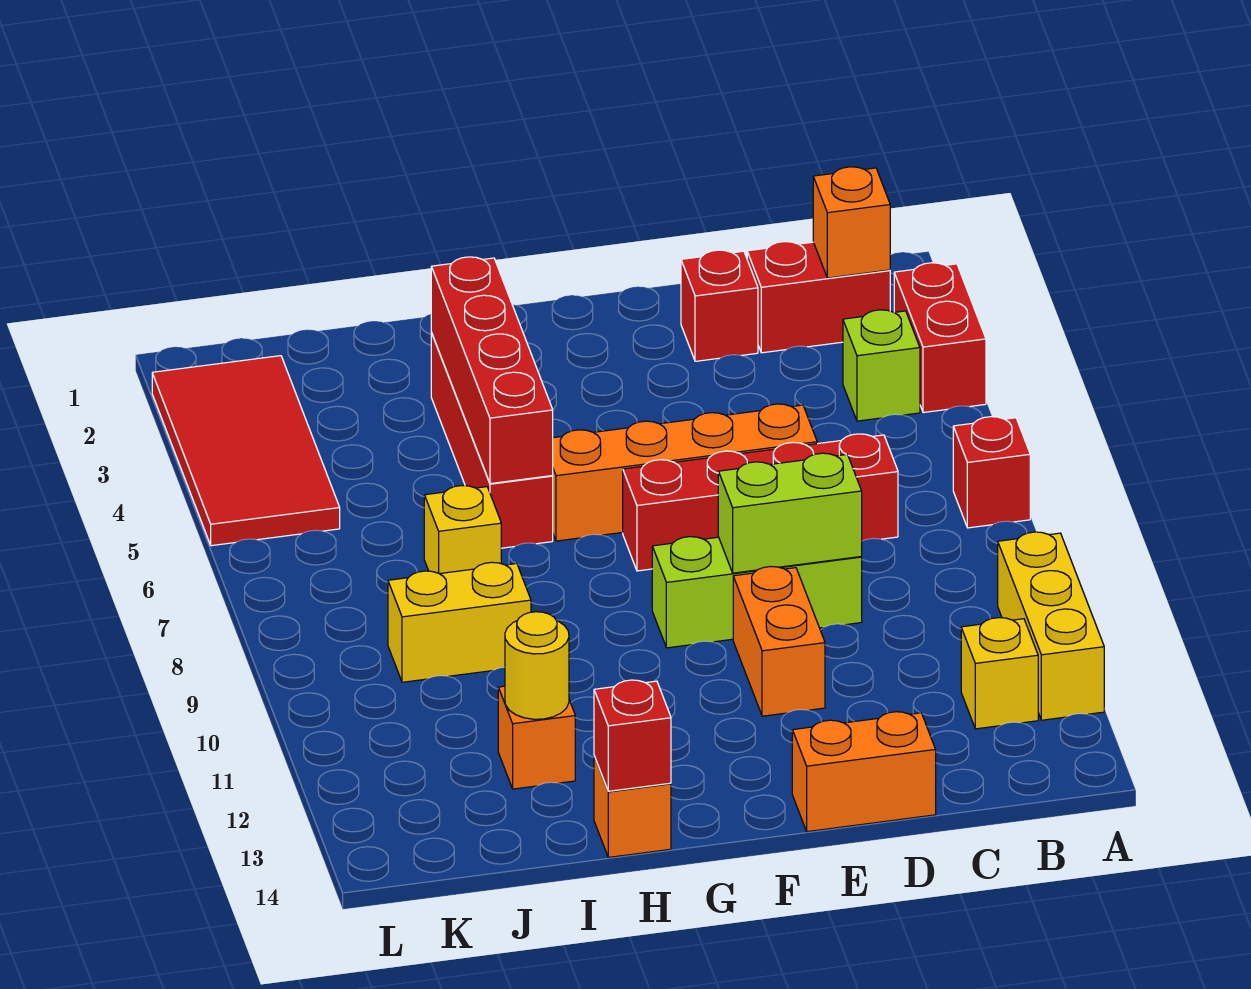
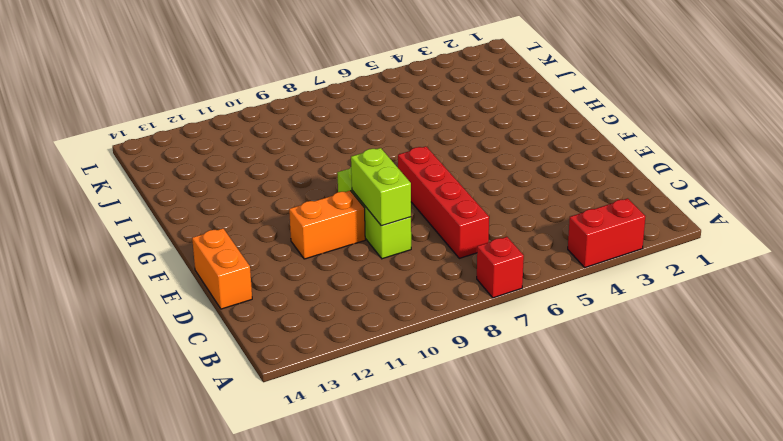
none -> yellow brick A10:A12 level 1
none -> red brick B2:C2 level 1
none -> lime brick B4 level 1

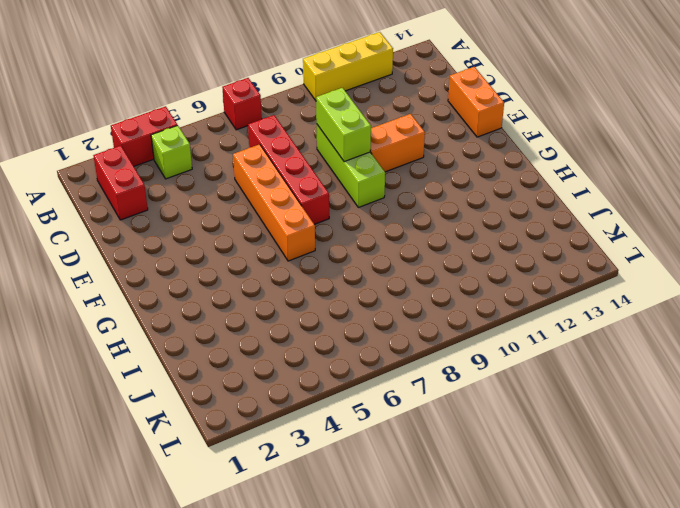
none -> yellow brick B12 level 1
none -> red brick D2 level 1
none -> red brick H3:H6 level 1

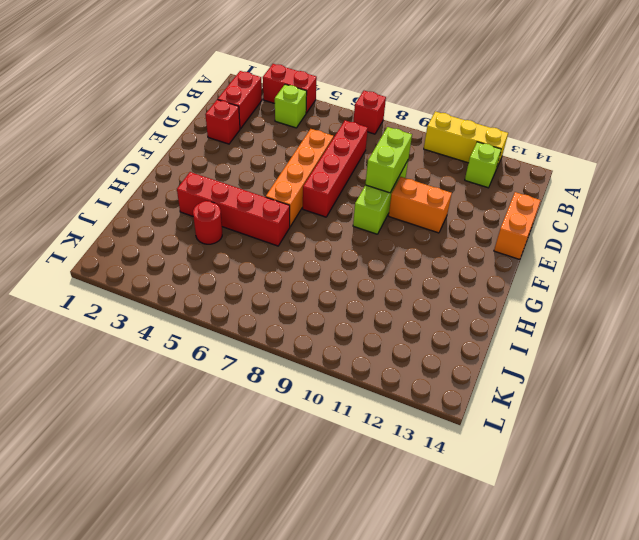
lime brick B12 level 1 -> yellow brick B12 level 1
red round brick I4 level 1 -> none
none -> orange brick H14 level 1
none -> yellow brick I7 level 1
none -> yellow brick I9:J9 level 1

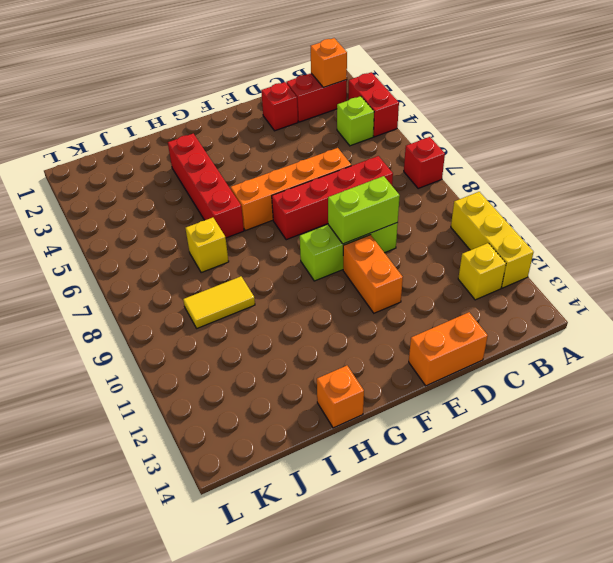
yellow tile I9:J9 level 1 -> yellow brick I9:J9 level 1
none -> orange brick I12 level 1
none -> red tile K2:L5 level 1
none -> red brick H3:H6 level 2

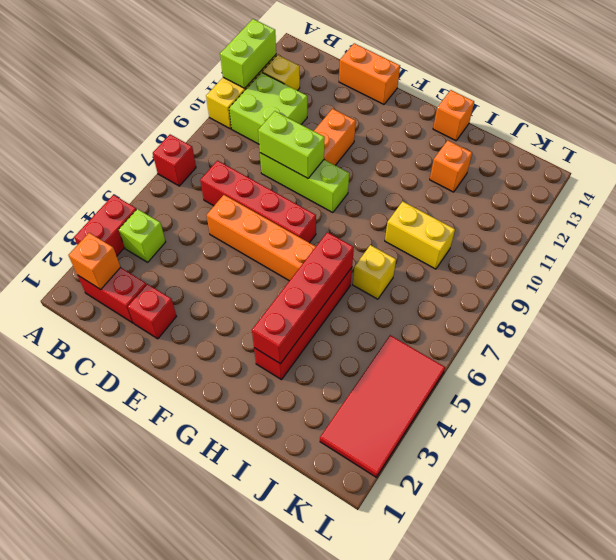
lime brick A11:A12 level 2 -> none
lime brick B10:C11 level 1 -> none
none -> red brick H14 level 2
none -> yellow round brick I12 level 2

